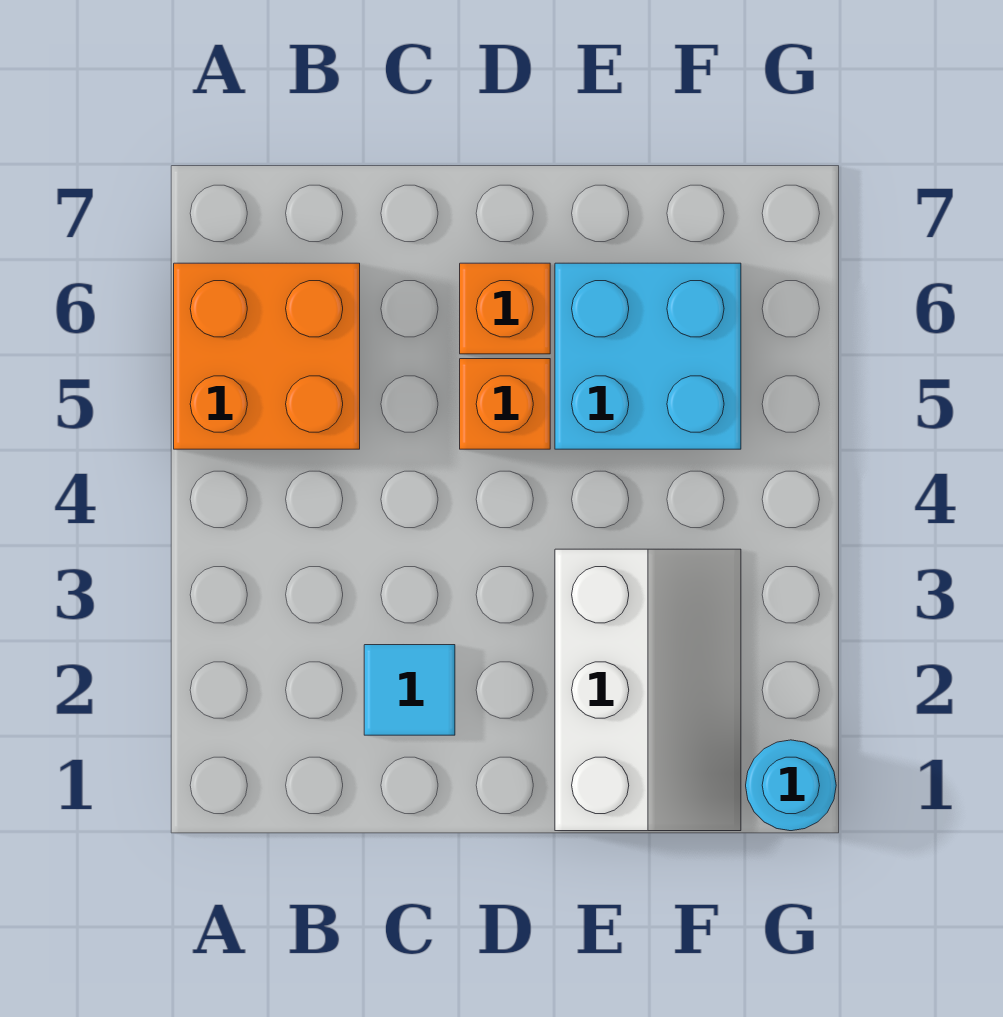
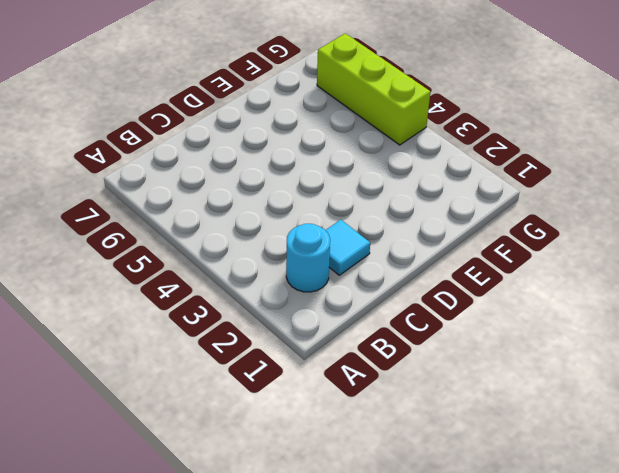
cyan round brick B2 level 1 -> cyan round brick G1 level 1
lime brick G4:G6 level 1 -> none
none -> orange brick A5:B6 level 1
none -> orange brick D5 level 1

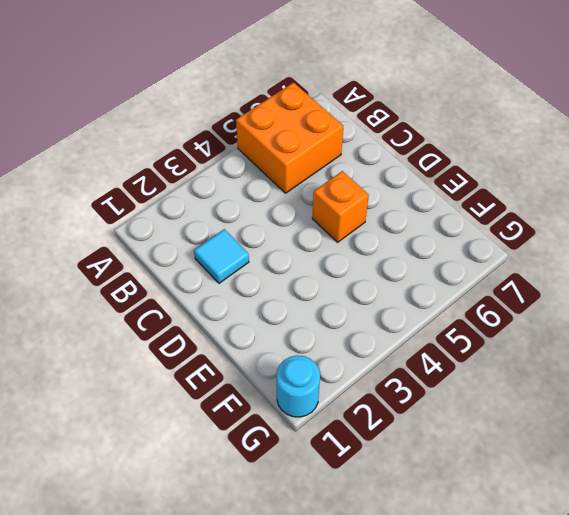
none -> orange brick D6 level 1
none -> white slope E1:F3 level 1 top E

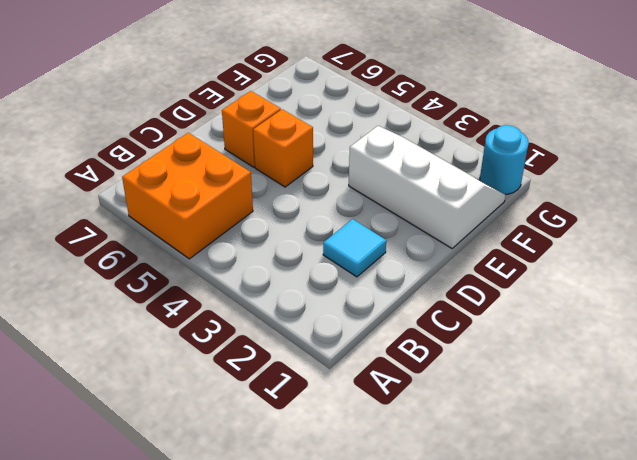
none -> cyan brick E5:F6 level 1

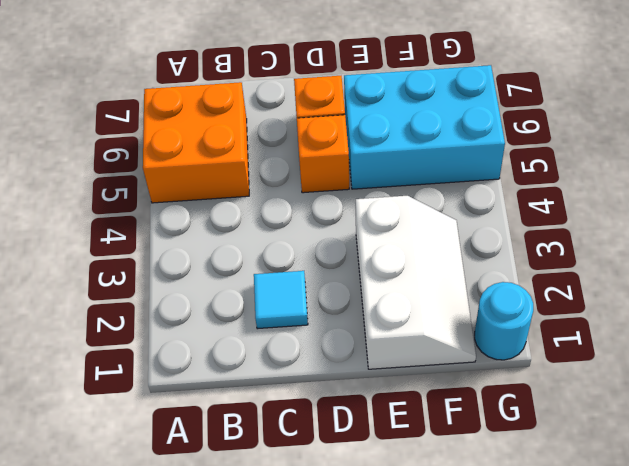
cyan brick E5:G6 level 1 -> cyan brick E5:F6 level 1

